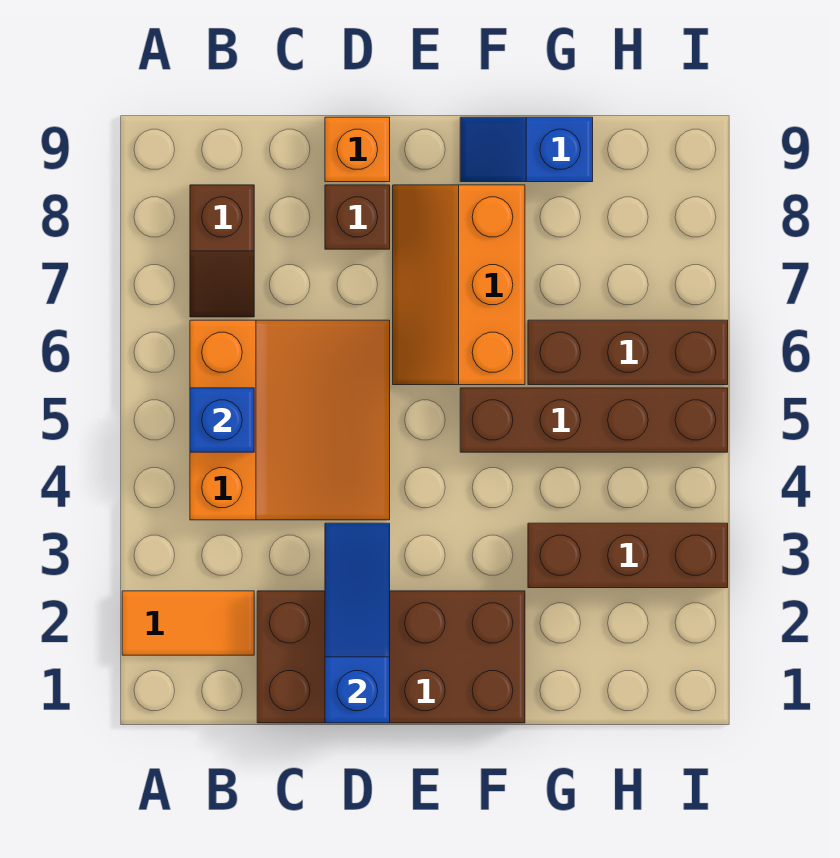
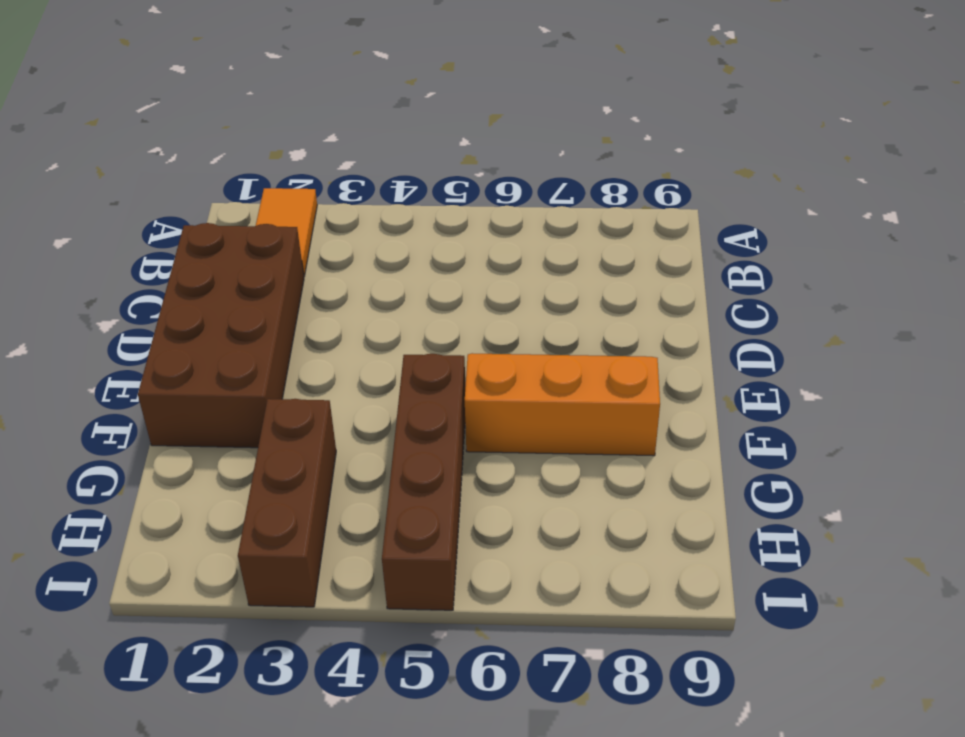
none -> orange slope B4:D6 level 1 top B
none -> brown slope B7:B8 level 1 top 8
none -> brown brick D8 level 1

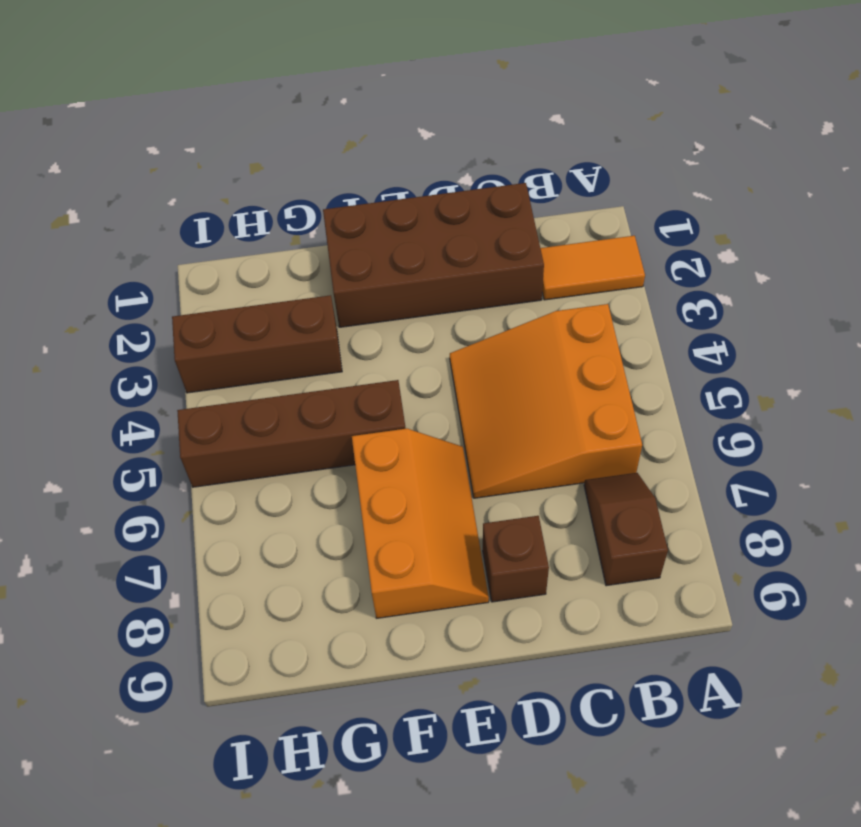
none -> orange brick D9 level 1
none -> blue slope F9:G9 level 1 top G
none -> brown brick G6:I6 level 1

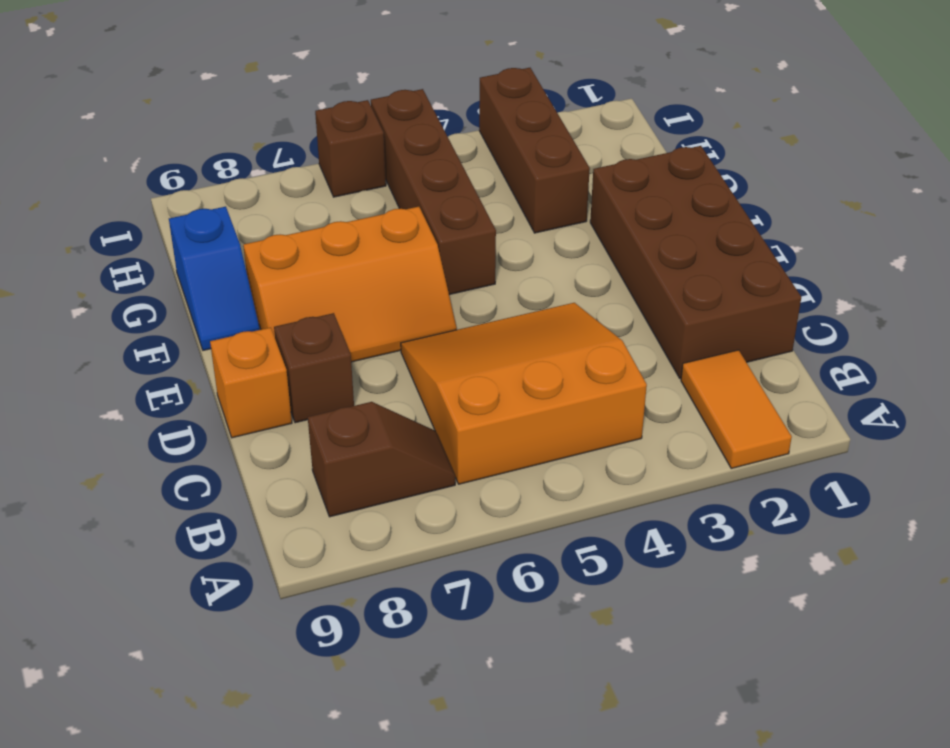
brown brick I6 level 1 -> brown brick G6:I6 level 1
none -> blue brick B5 level 2
none -> blue slope D1:D3 level 2 top 1

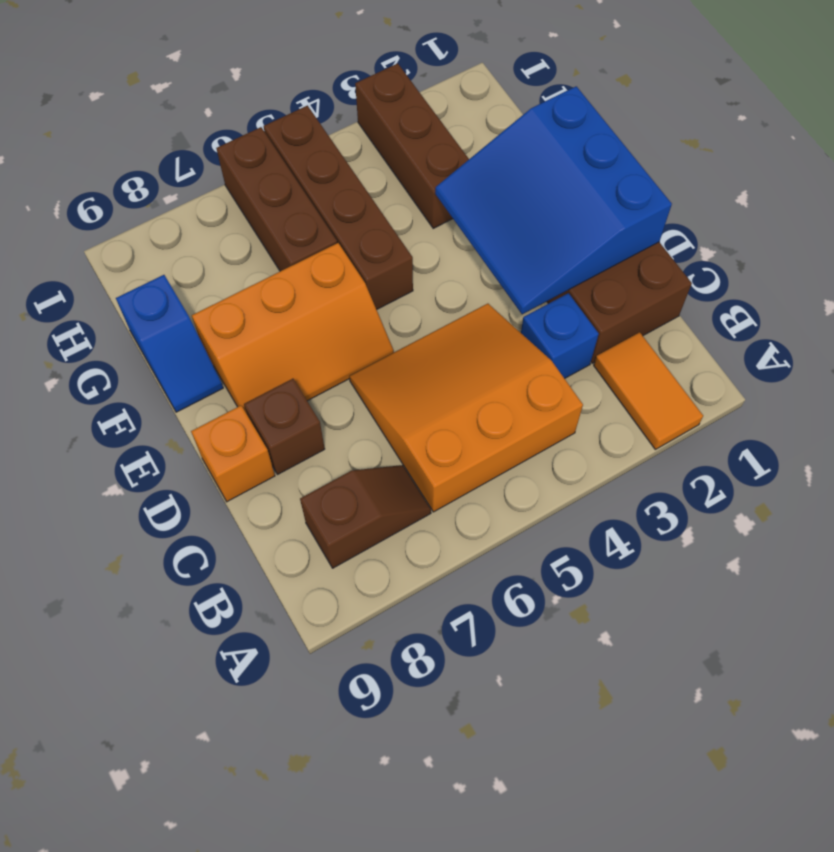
blue brick C3 level 1 -> blue brick B5 level 2
blue slope D1:F3 level 2 top 1 -> blue slope D1:D3 level 2 top 1

